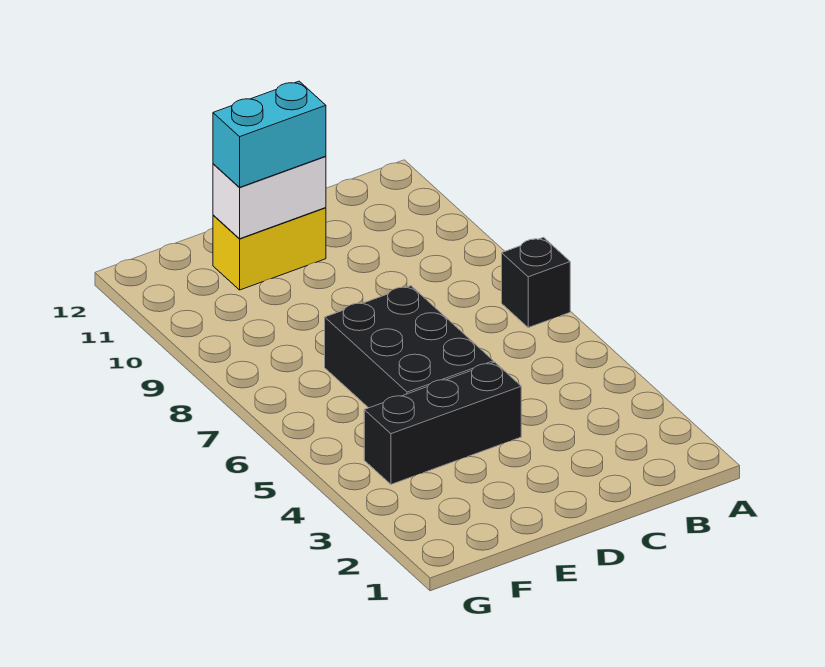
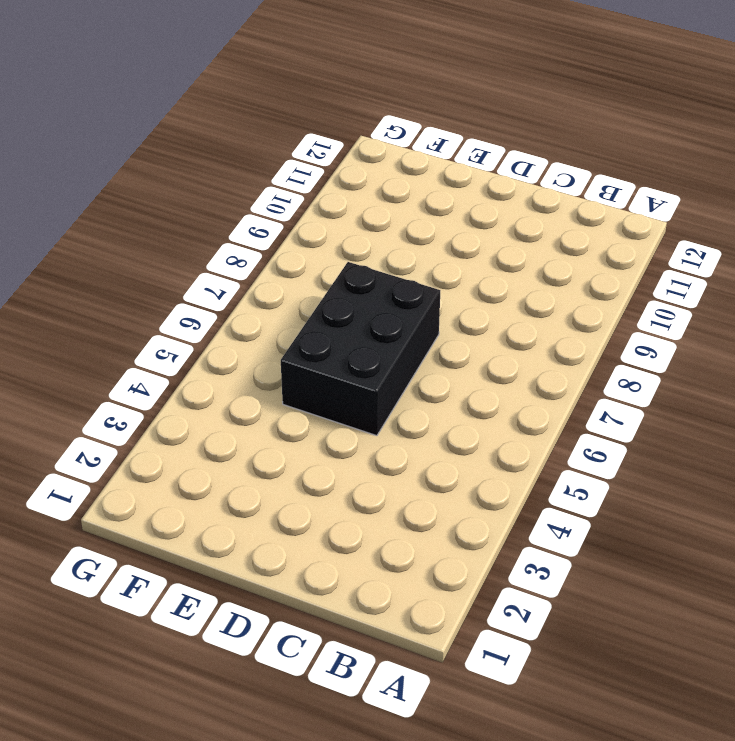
none -> black brick A7 level 1
none -> black brick D4:F4 level 1

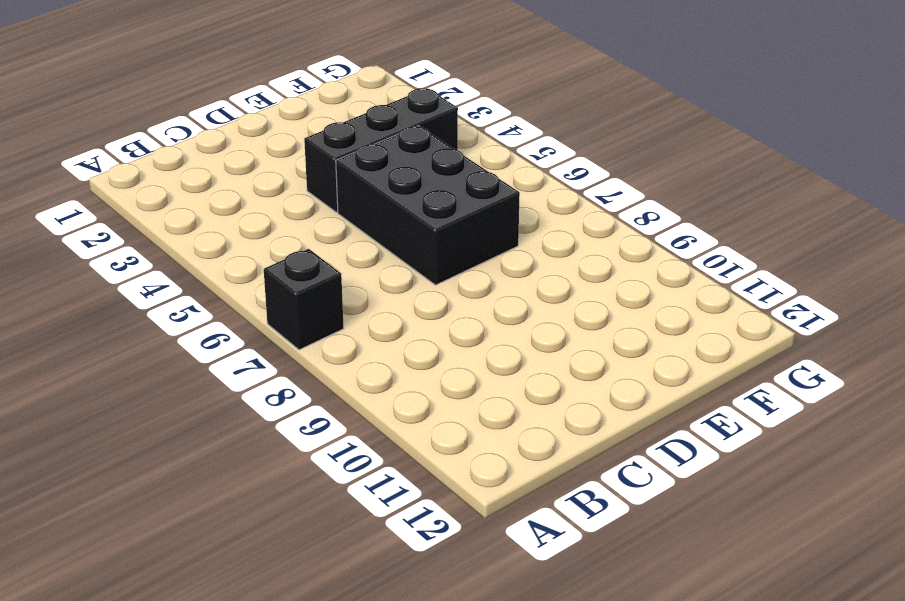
none -> yellow brick D11:E11 level 1
none -> white brick D11:E11 level 2

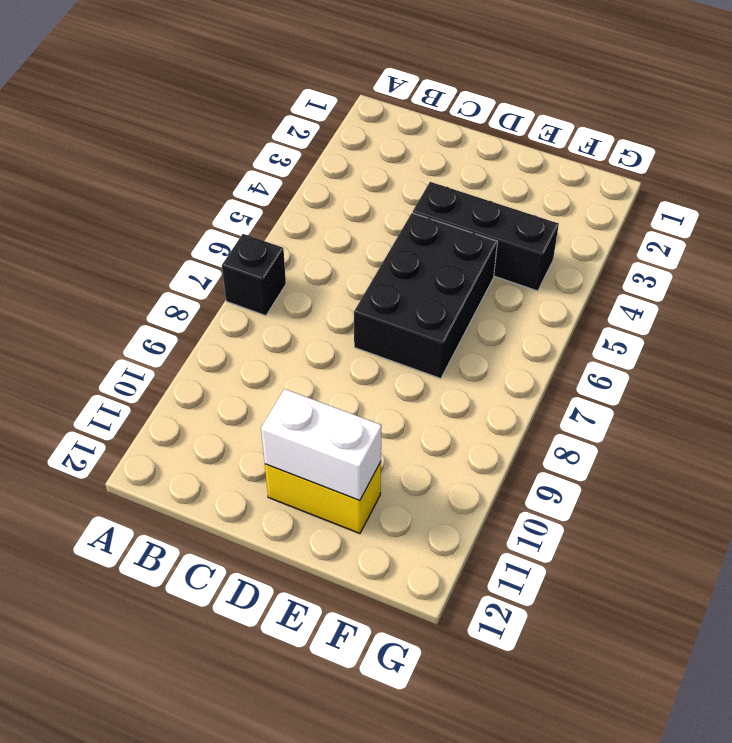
none -> cyan brick D11:E11 level 3

